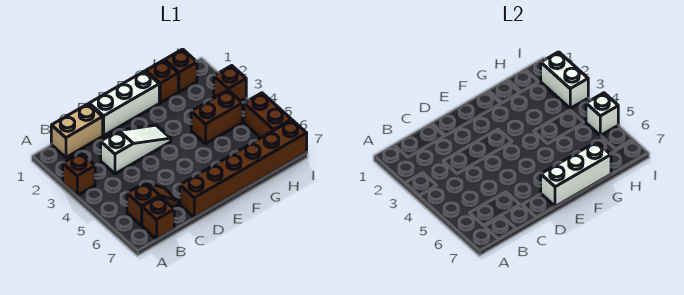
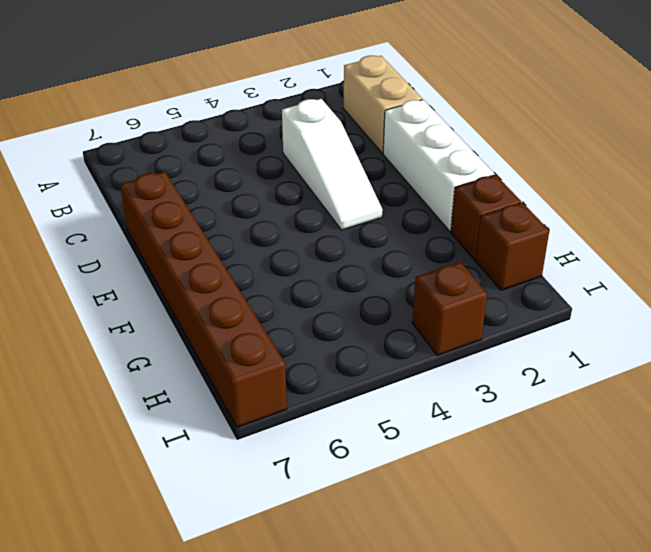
none -> brown brick A3 level 1
none -> brown slope B6:C6 level 1 top B
none -> brown brick B7 level 1

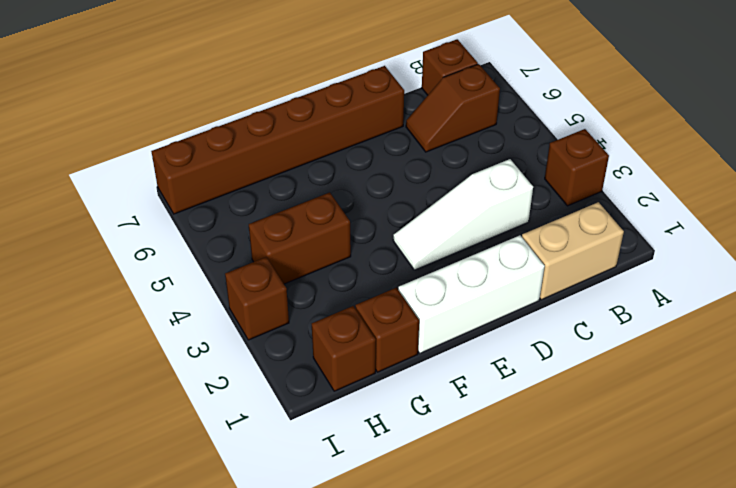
none -> brown brick I5:I6 level 1
none -> white brick E7:G7 level 2
none -> white brick I2:I3 level 2

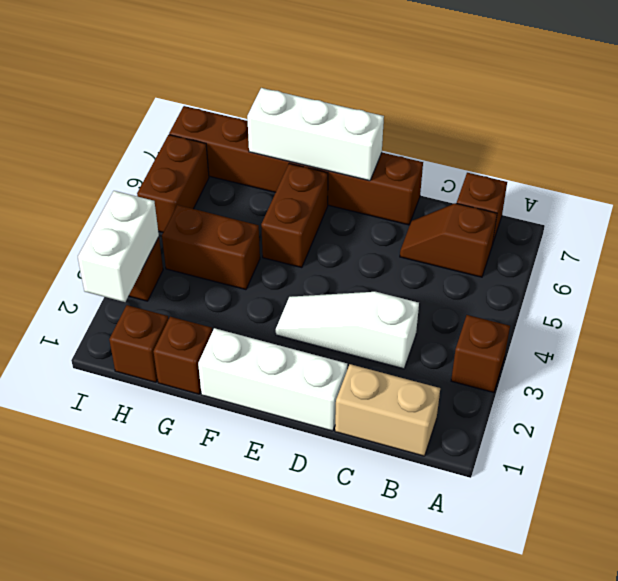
brown brick F5:F6 level 1 -> none
none -> white brick I5 level 2

